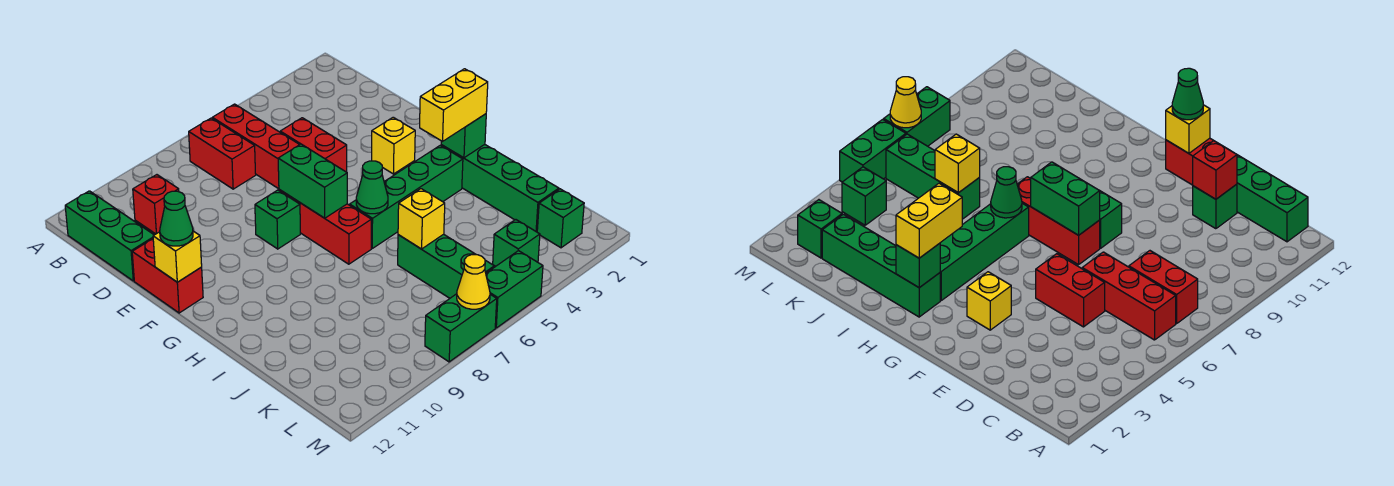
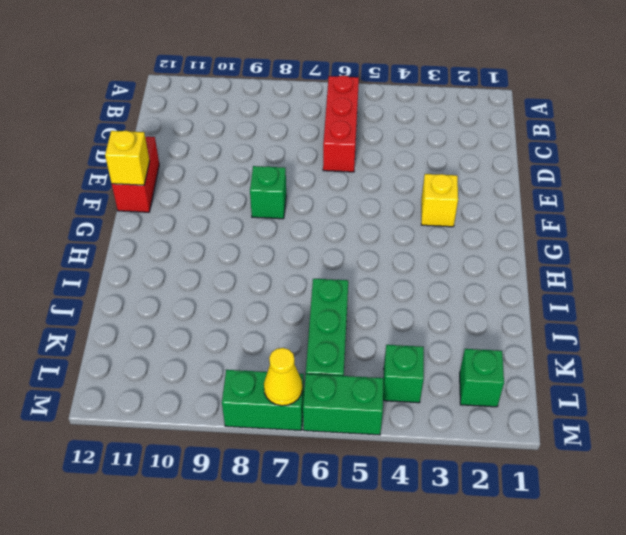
none -> red brick B7:C7 level 1
none -> green brick B12:D12 level 1
none -> red brick D5:E5 level 1

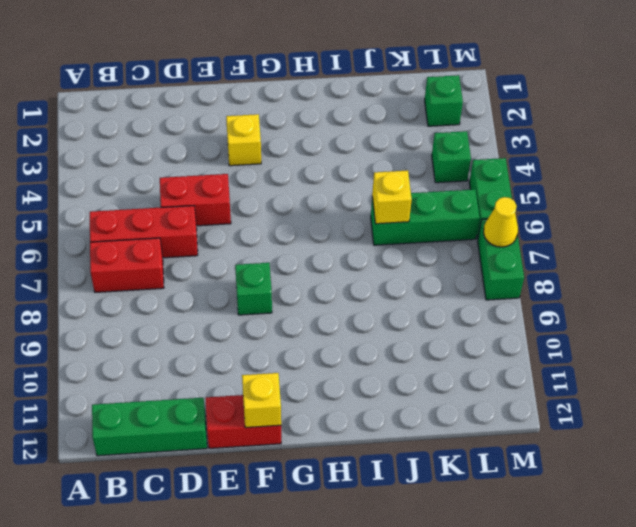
none -> green brick D11 level 1
none -> red brick F7:H7 level 1
none -> green brick H2:K2 level 1

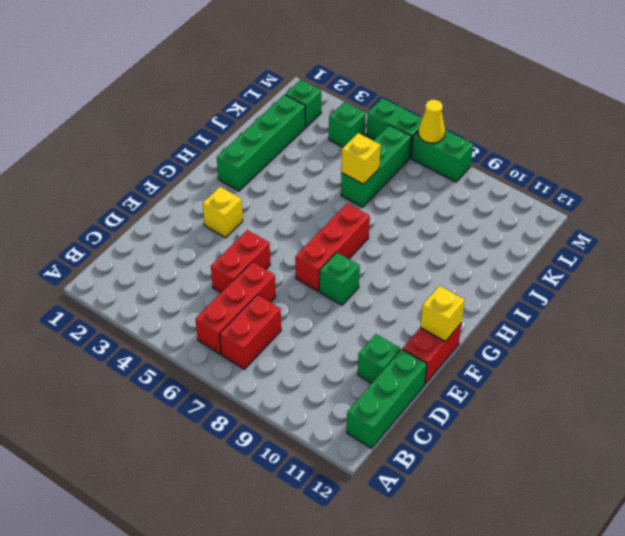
none -> green brick H3:H6 level 1
none -> red brick D11 level 2
none -> green brick F7:G7 level 2

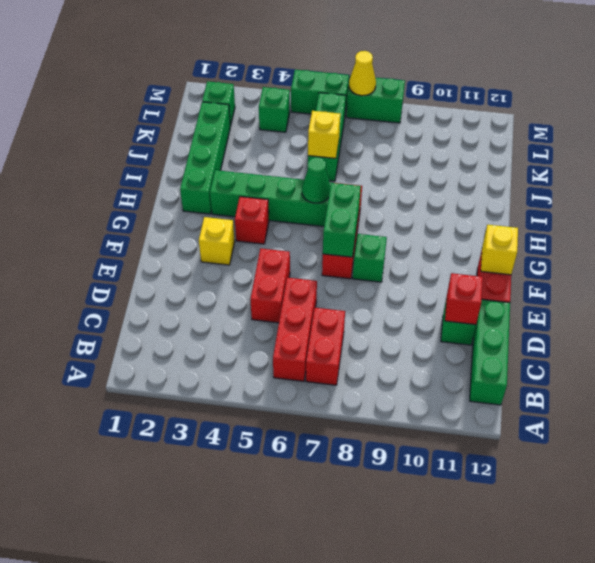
red brick G4 level 1 -> none
none -> green brick H2 level 2
none -> green cone F12 level 3
none -> yellow brick H2:H3 level 3

